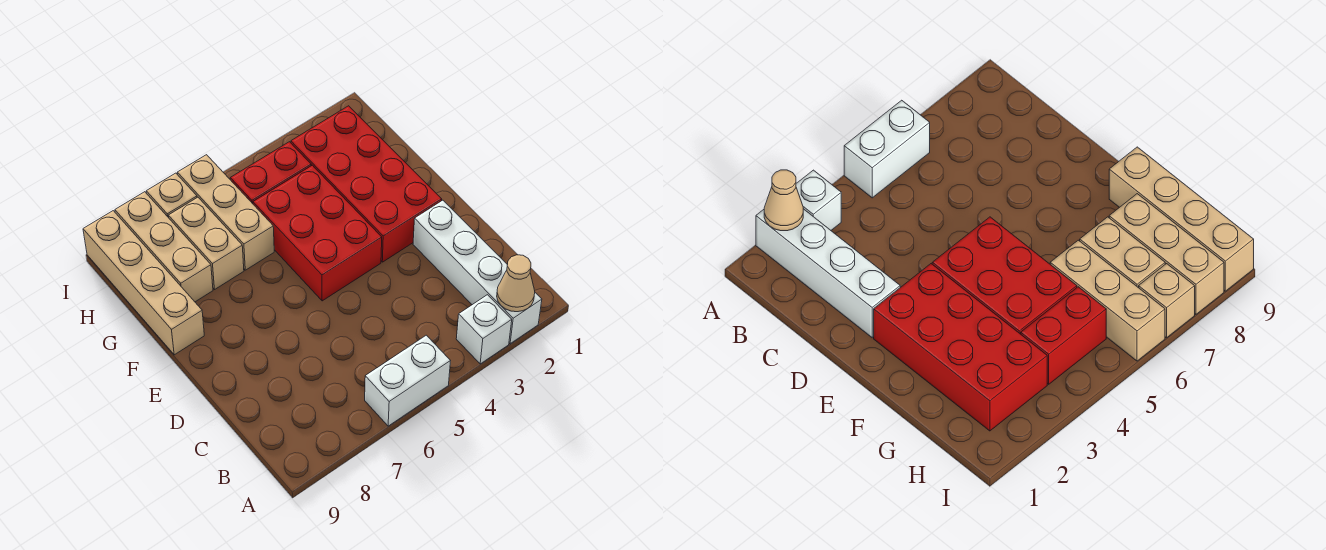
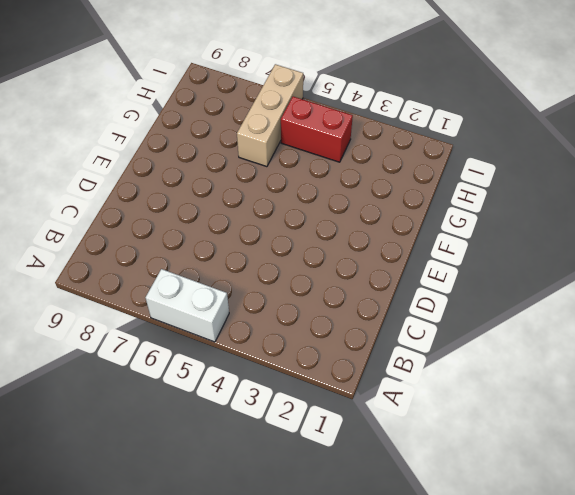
none -> white brick A2:D2 level 1
none -> white brick A3 level 1
none -> red brick E2:H3 level 1

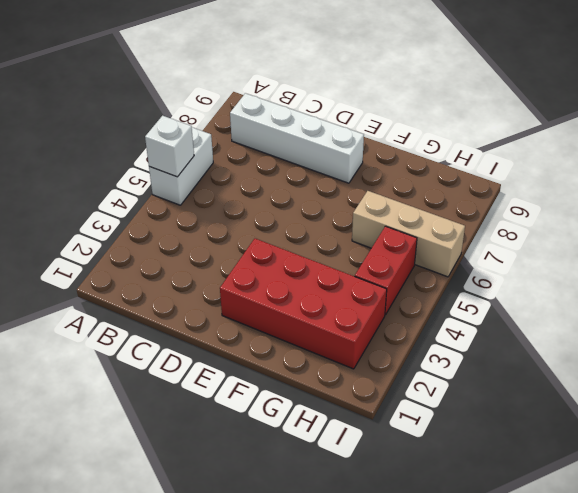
white brick A5 level 2 -> white brick A3 level 1
white brick B8:E8 level 1 -> white brick A2:D2 level 1
none -> red brick E4:G5 level 1
none -> tan brick F9:I9 level 1
none -> tan brick G7:H7 level 1

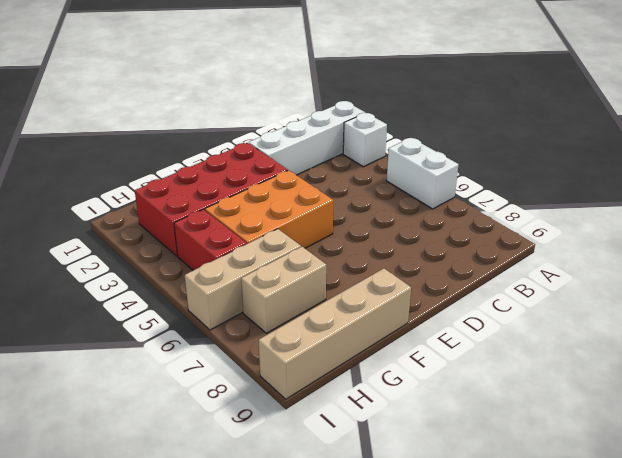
orange brick E4:G5 level 1 -> red brick E4:G5 level 1
none -> tan brick G8:I8 level 1
none -> tan brick I7 level 1
none -> tan cone A2 level 2

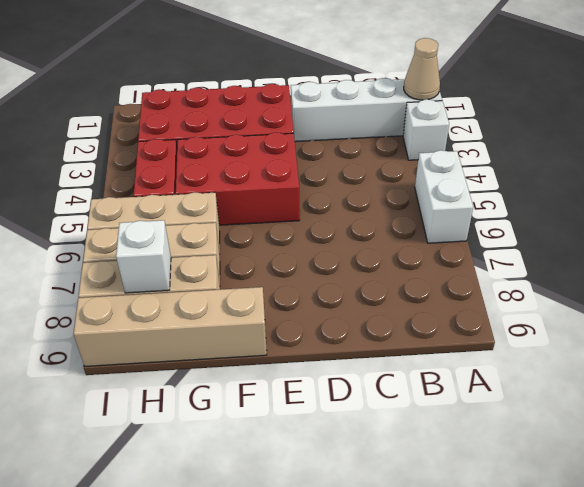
white brick H8 level 2 -> none

